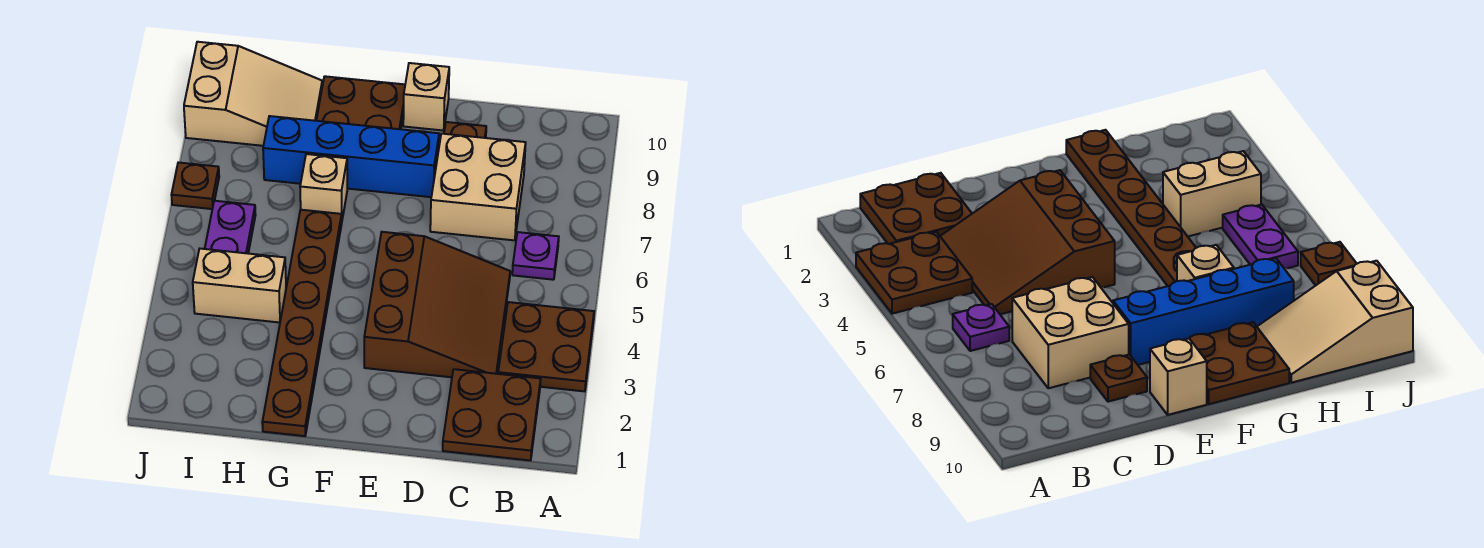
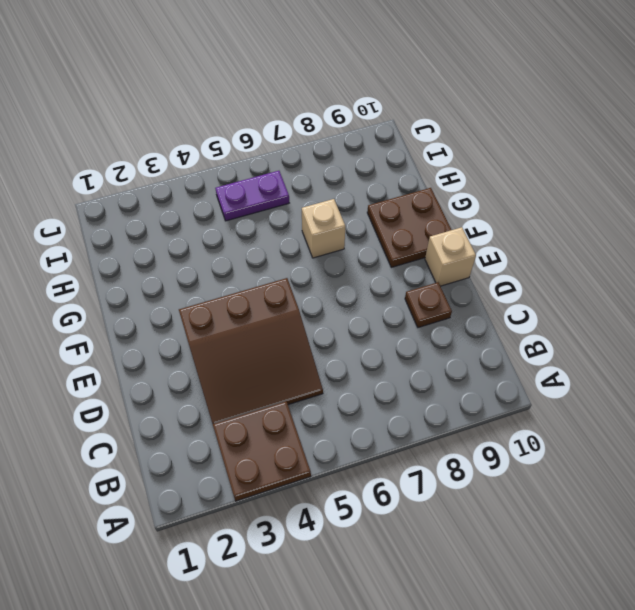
none -> brown plate B1:C2 level 1
none -> purple plate B6 level 1
none -> tan brick C7:D8 level 1

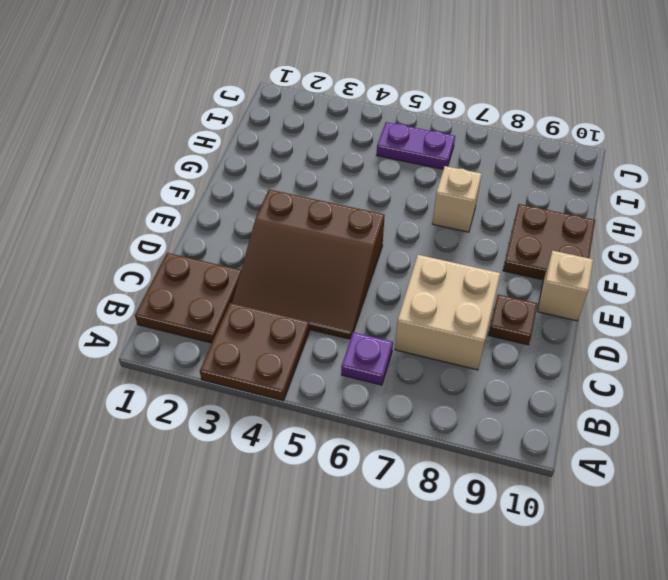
none -> blue brick E8:H8 level 1
none -> brown plate G1:G6 level 1
none -> tan brick H4:I4 level 1

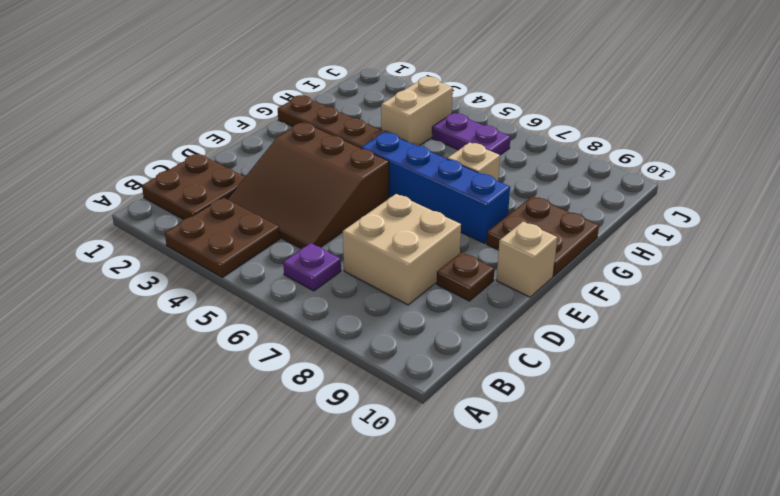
blue brick F5:F8 level 1 -> blue brick E8:H8 level 1
none -> tan slope H9:J10 level 1 top J
none -> brown plate J7 level 1

